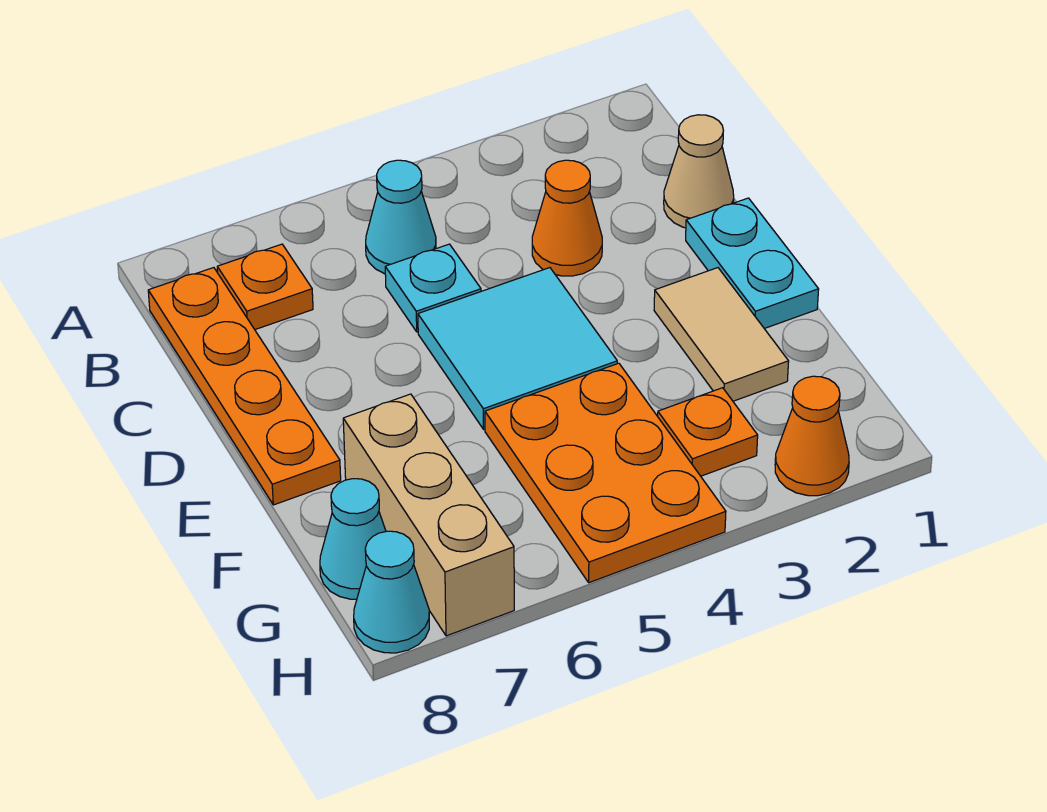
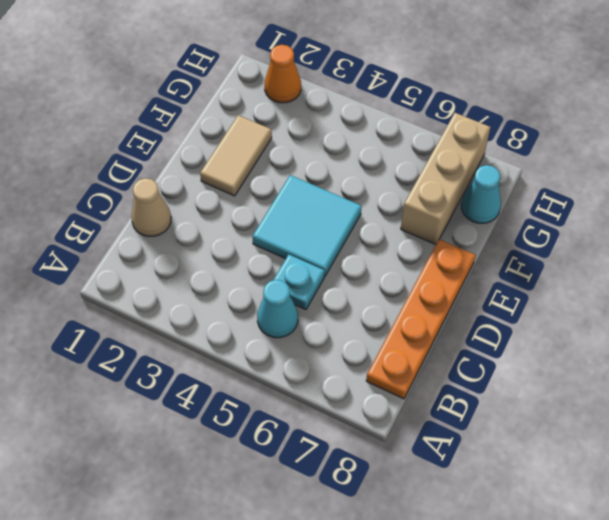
none -> orange plate B7 level 1
none -> orange cone C3 level 1
none -> cyan plate D1:E1 level 1

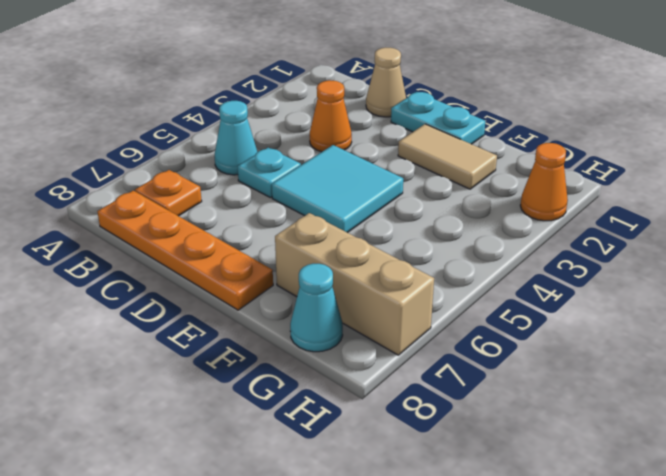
none -> orange plate F4:H5 level 1
none -> orange plate G3 level 1
none -> cyan cone H8 level 1

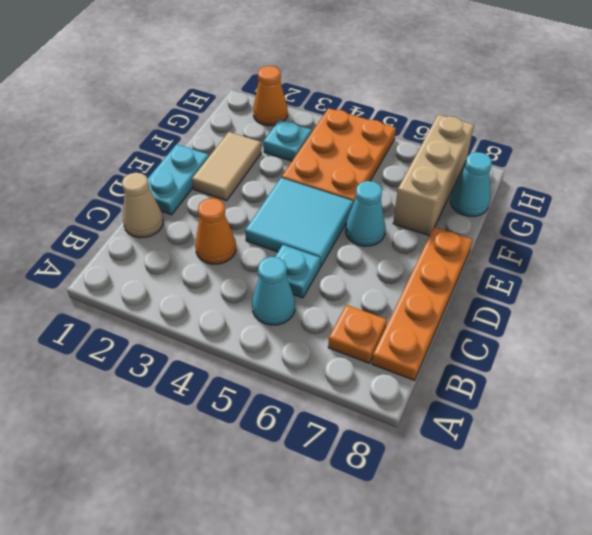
cyan cone E6 level 1 -> cyan cone H8 level 1
cyan plate G3 level 1 -> orange plate G3 level 1

